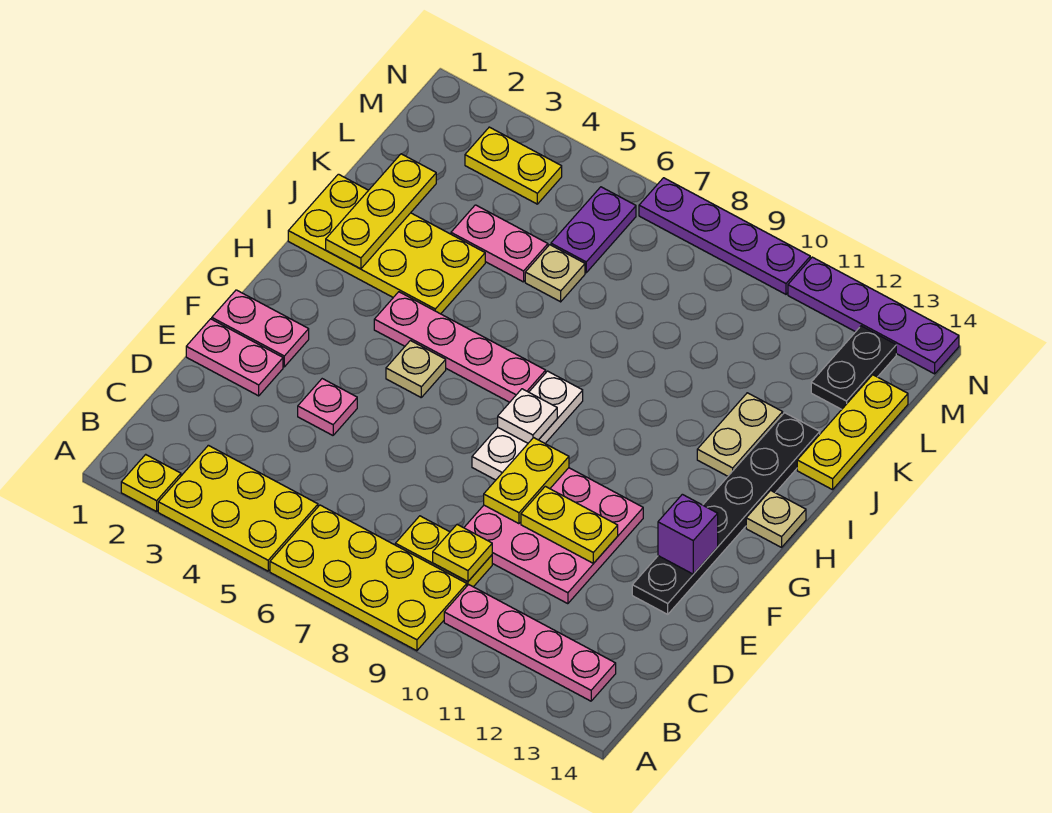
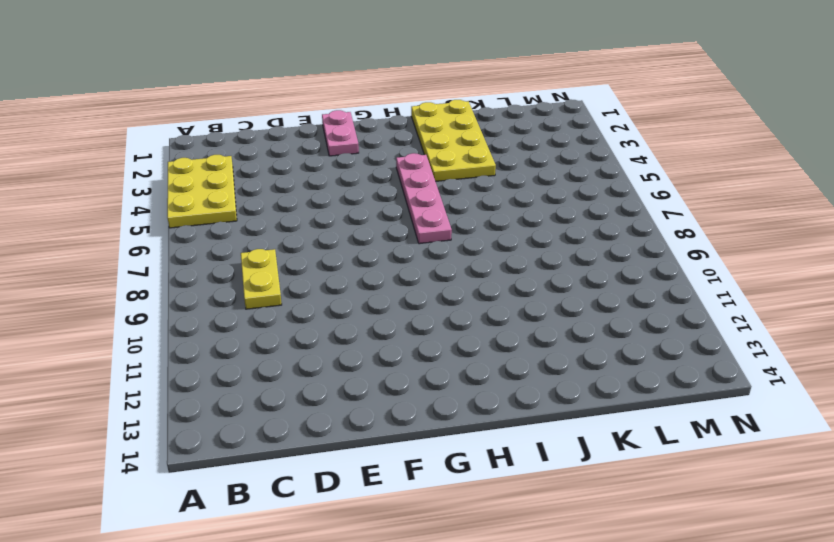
none -> yellow plate A2 level 1
none -> yellow plate A6:B9 level 1
none -> pink plate B10:B13 level 1
none -> pink plate D9:F11 level 1

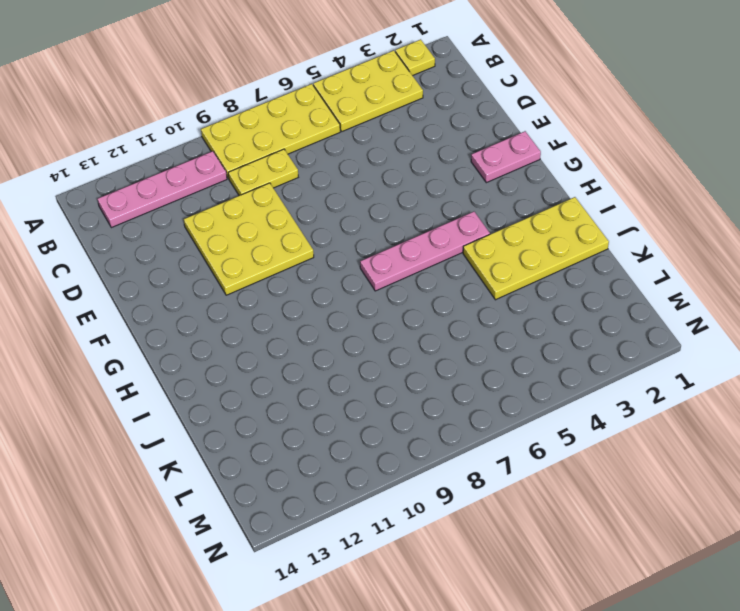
yellow plate D9:F11 level 1 -> pink plate D9:F11 level 1
none -> pink plate E1:E2 level 1
none -> pink plate E4 level 1
none -> black plate E13:J13 level 1
none -> white plate F8:H8 level 1

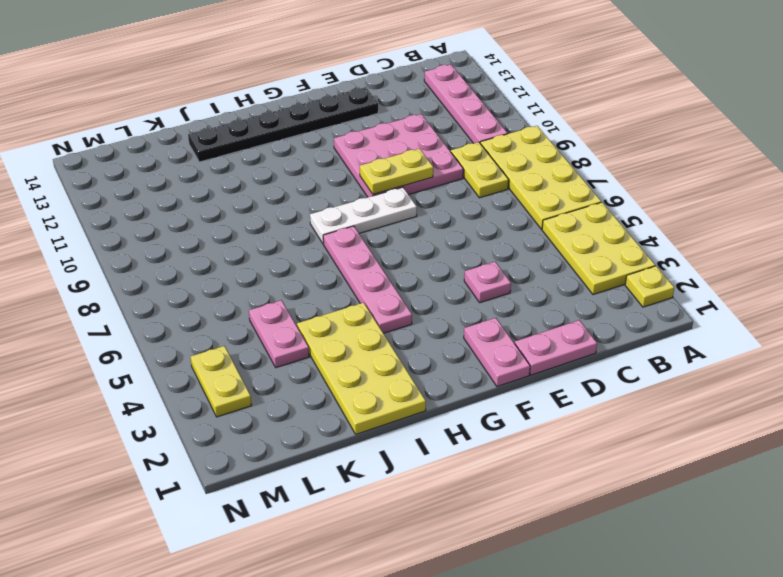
pink plate D1:E1 level 1 -> pink plate E1:E2 level 1
none -> tan plate G5 level 1
none -> tan plate H14 level 1
none -> tan plate I12:J12 level 1
none -> yellow plate J14:L14 level 1

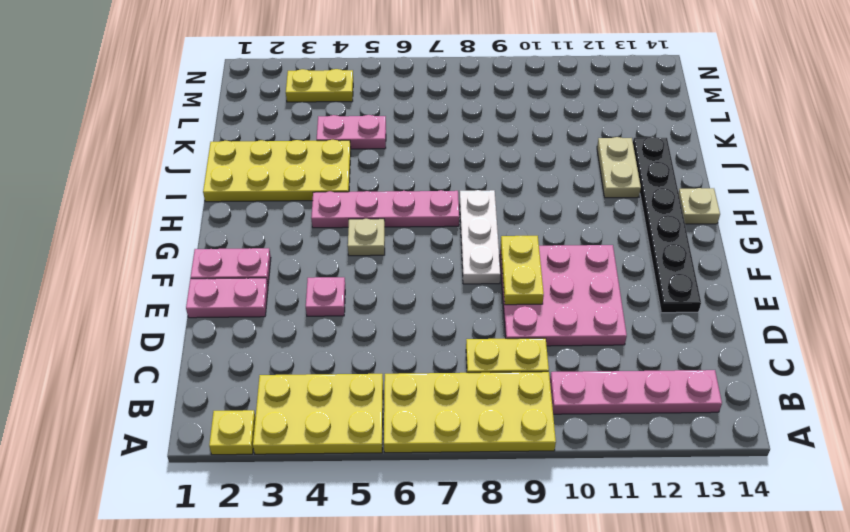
none -> yellow plate J14:L14 level 1
none -> tan plate K6 level 1
none -> purple plate L6:M6 level 1
none -> black plate L13:M13 level 1

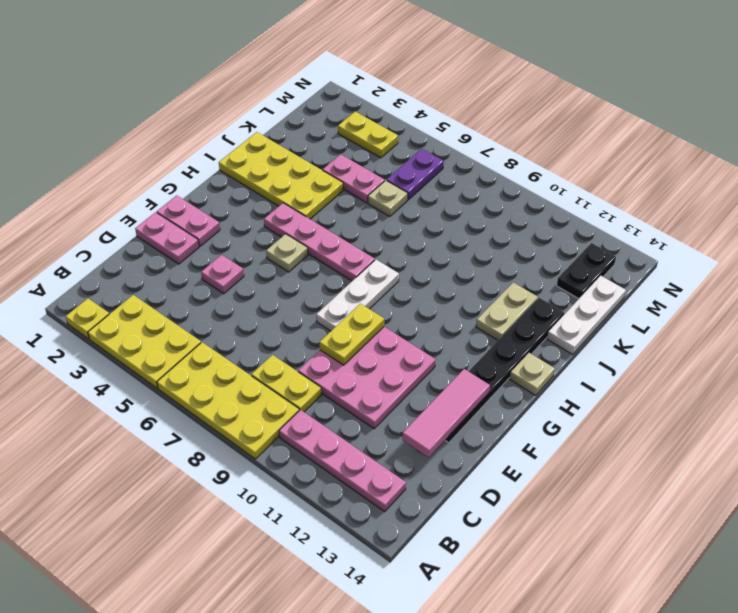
pink tile D13:F13 level 2 -> purple brick F13 level 2
white plate J14:L14 level 1 -> yellow plate J14:L14 level 1
none -> purple plate N7:N10 level 1
none -> purple plate N11:N14 level 1
none -> yellow plate C9 level 2
none -> yellow plate E10:E11 level 2

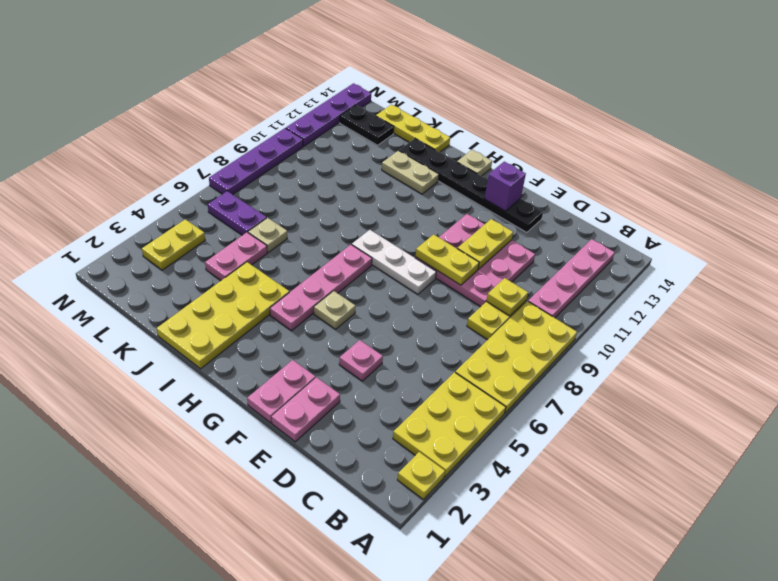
none -> white plate G8 level 2
none -> yellow plate I2:K2 level 2

